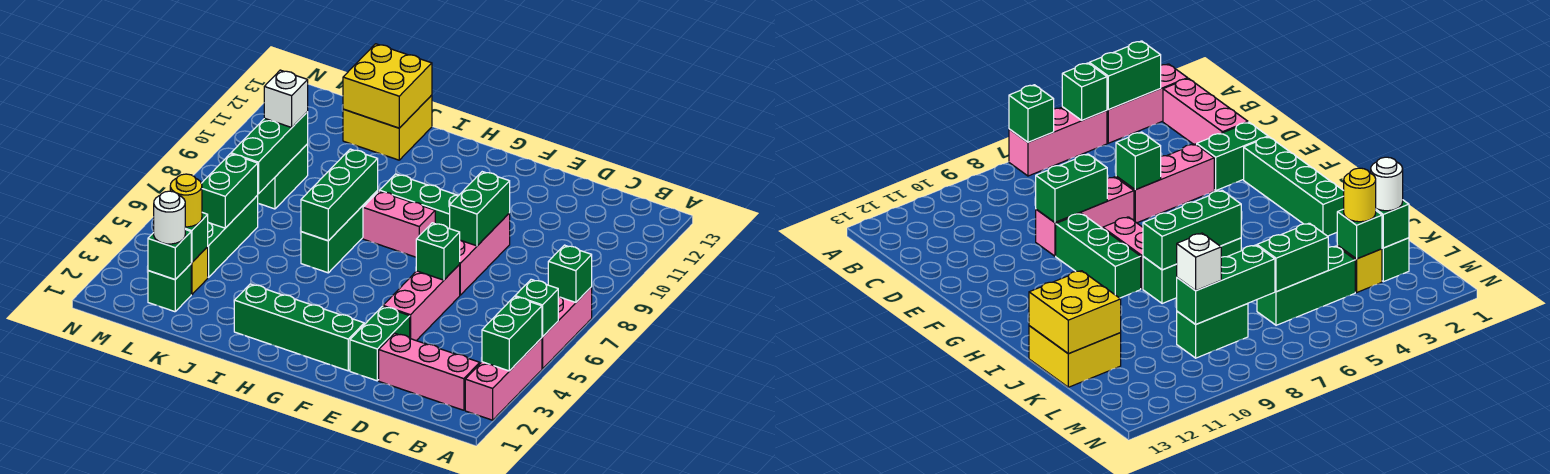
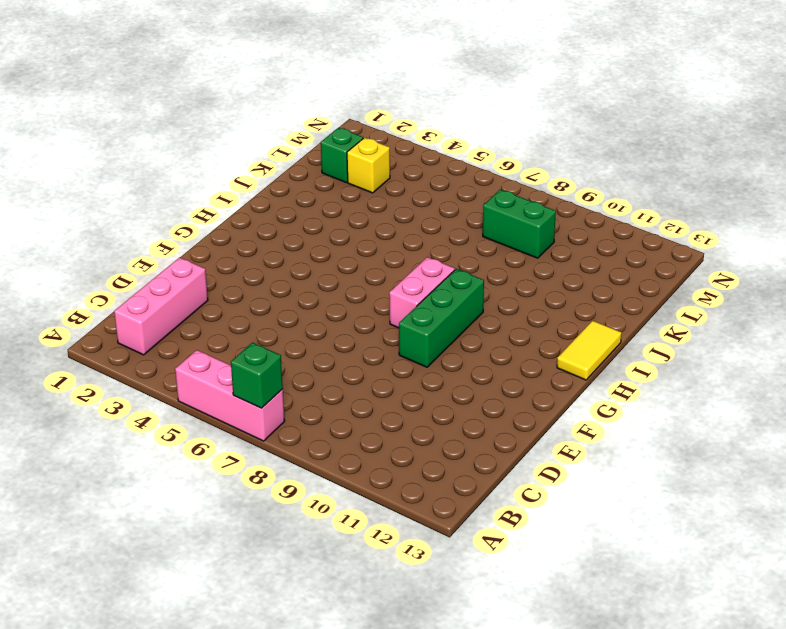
yellow tile H13:I13 level 1 -> none
none -> pink brick A2:A4 level 1
none -> green brick E2:E3 level 1
none -> pink brick E4:E6 level 1

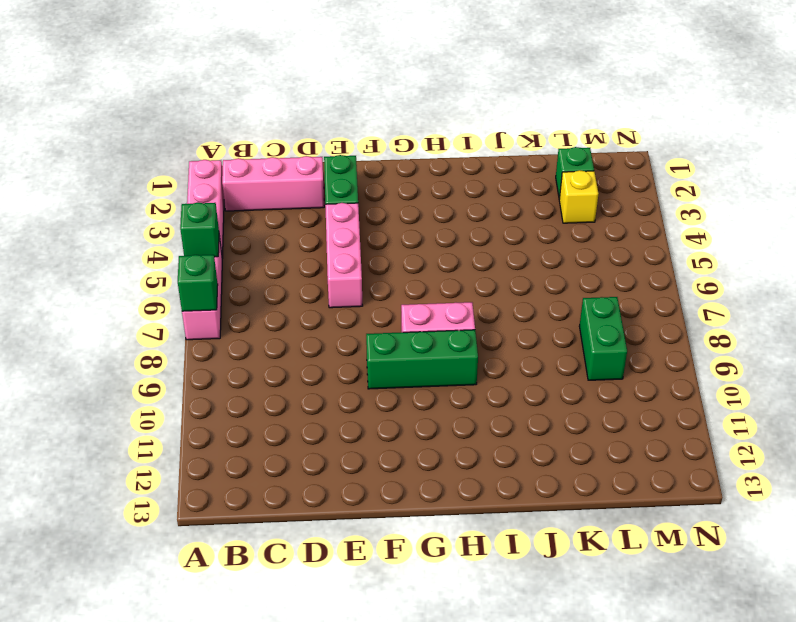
none -> pink brick E7:E9 level 1
none -> green brick F2:I2 level 1
none -> green brick I6:I8 level 1

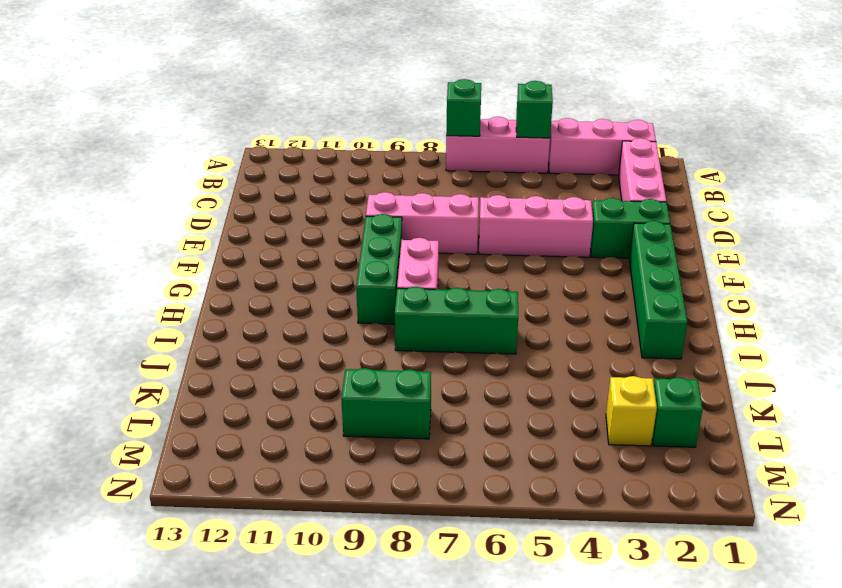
none -> yellow brick J12:K13 level 1
none -> green brick L4:L6 level 1
none -> green brick A3:A4 level 2

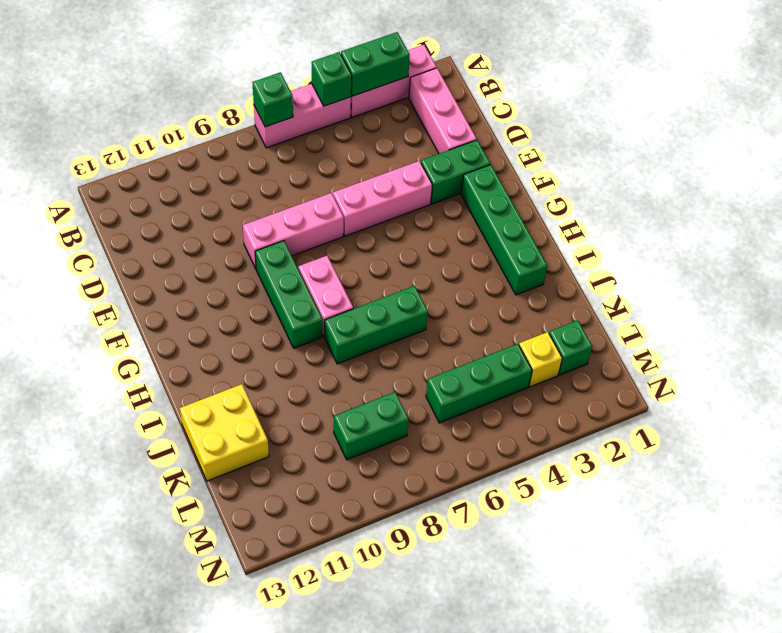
none -> green brick E6 level 2
none -> green brick E8:E9 level 2
none -> green brick I6:I8 level 2

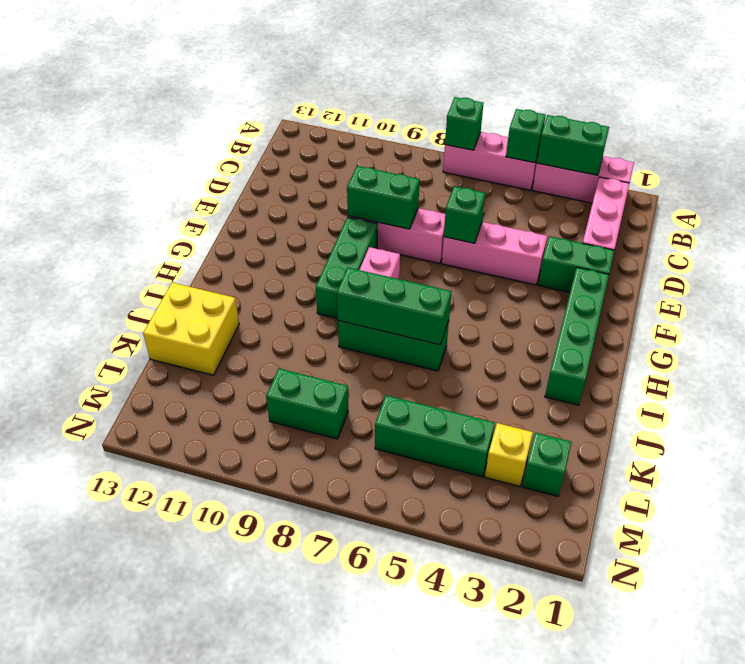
none -> yellow brick J12:K13 level 2
none -> green brick L2 level 2
none -> green brick L3 level 2

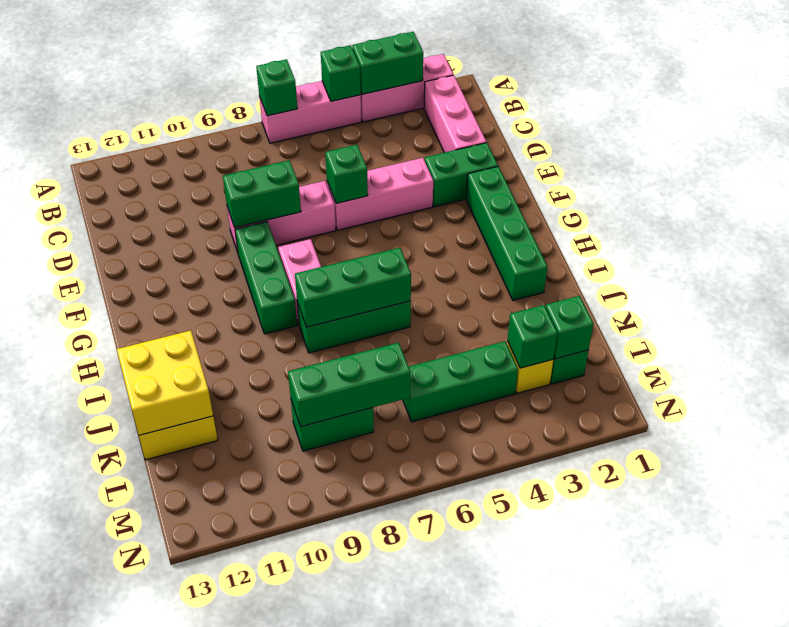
none -> green brick L5:L6 level 2
none -> white round brick L2 level 3
none -> yellow round brick L3 level 3

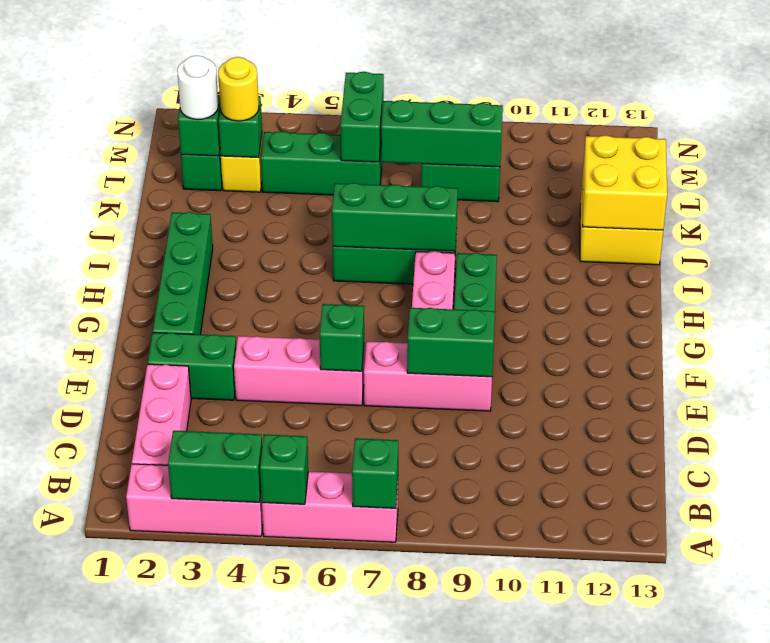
green brick L6:M6 level 2 -> green brick L5:L6 level 2
none -> white brick L9 level 3

